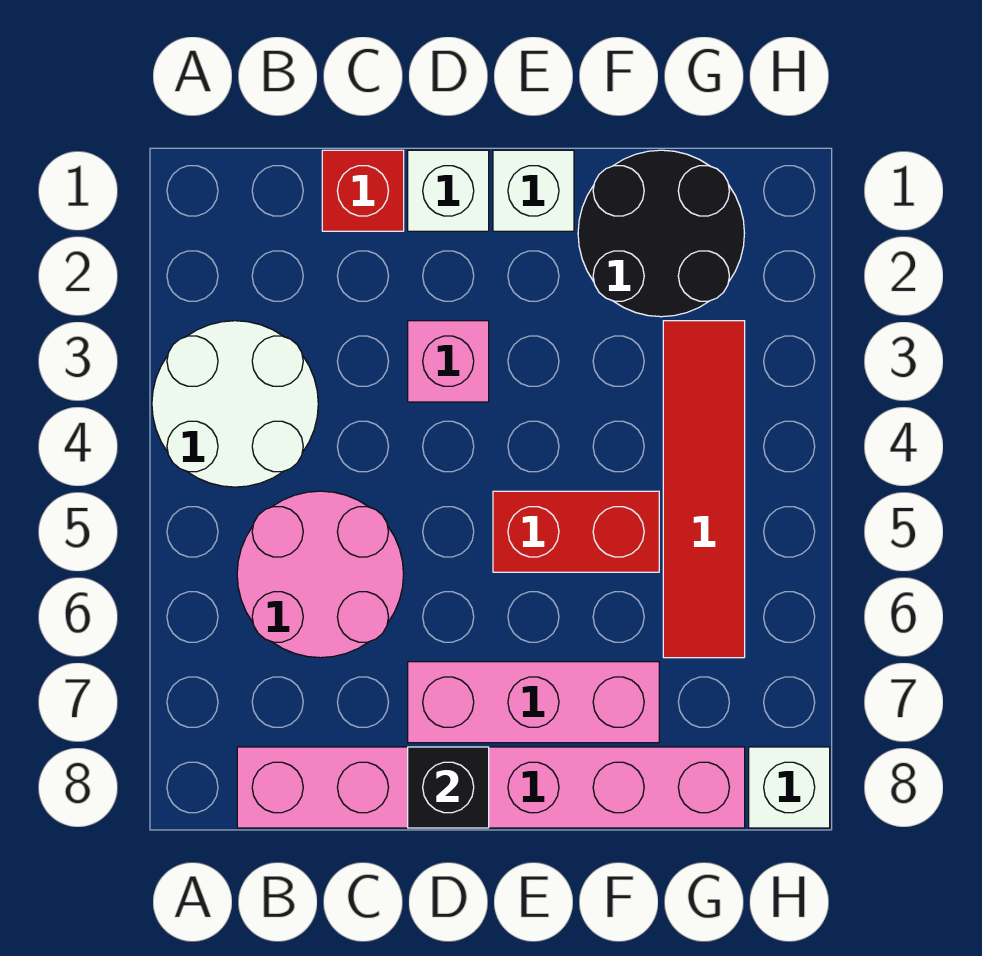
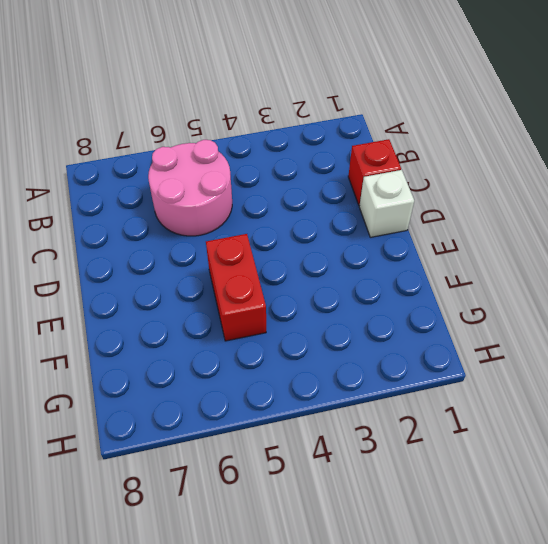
none -> white round brick A3:B4 level 1
none -> pink brick B8:G8 level 1
none -> pink brick D3 level 1

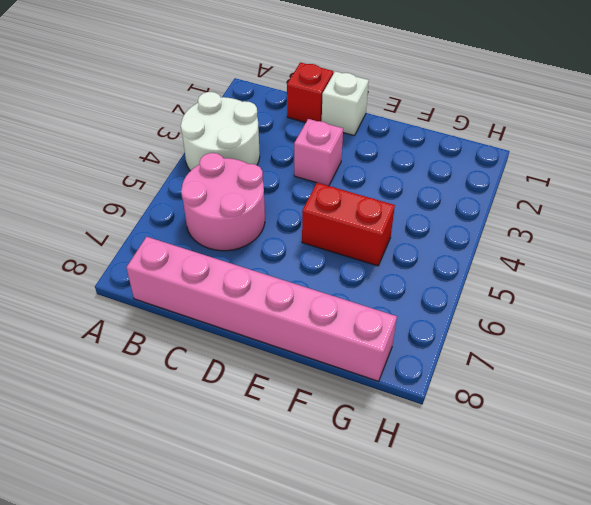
none -> pink brick D7:F7 level 1
none -> white brick E1 level 1
none -> black round brick F1:G2 level 1

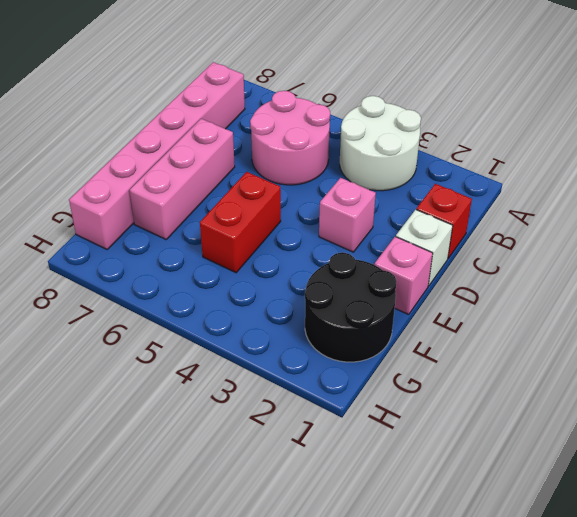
pink brick E1 level 1 -> white brick E1 level 1
none -> red tile G3:G6 level 1
none -> white brick H8 level 1
none -> black brick D8 level 2

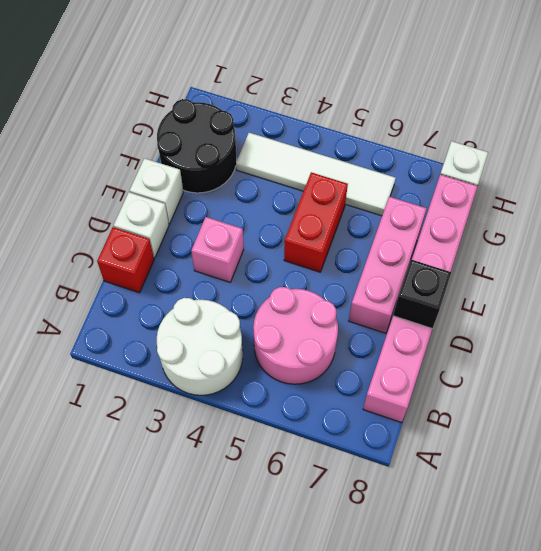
white tile G3:G6 level 1 -> red tile G3:G6 level 1

